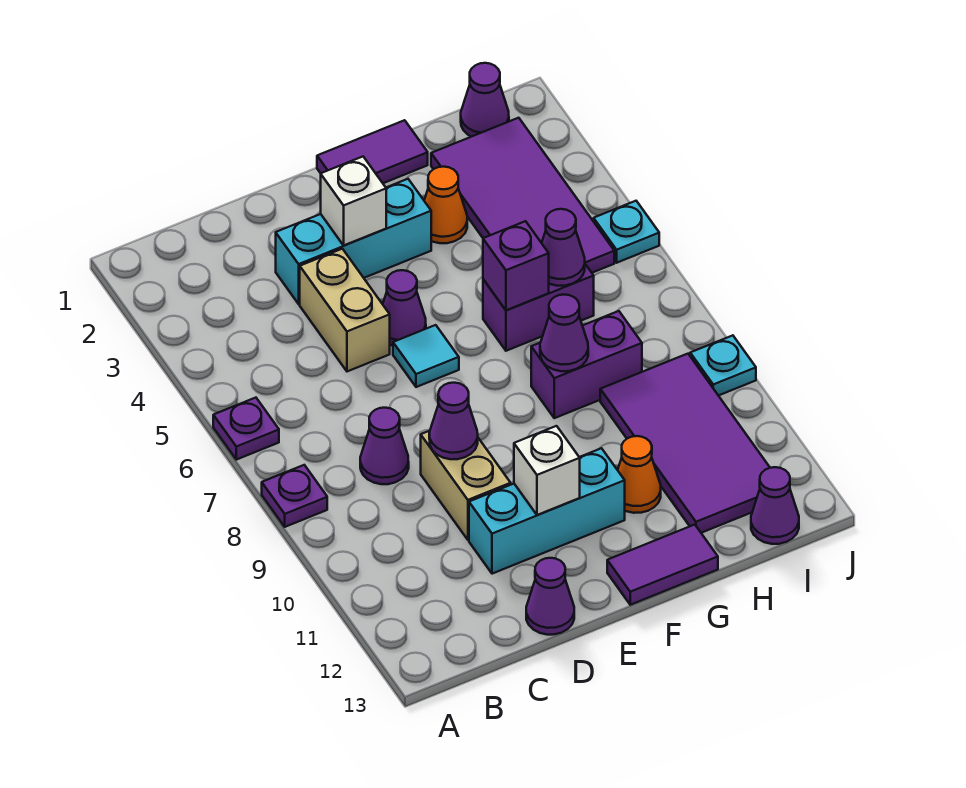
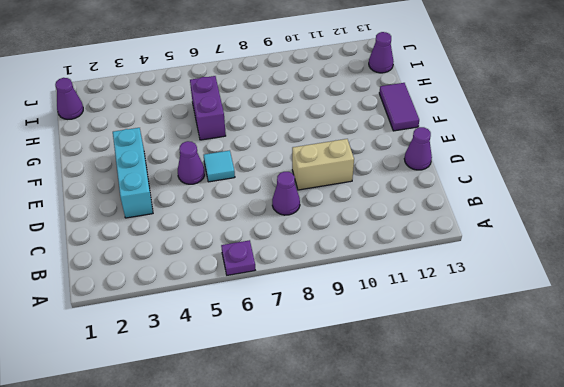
none -> purple plate A8 level 1
none -> tan brick D4:D5 level 1
none -> cyan brick D11:F11 level 1

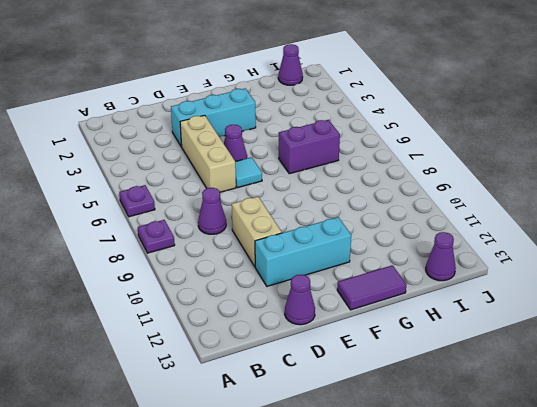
tan brick D4:D6 level 1 -> tan brick D4:D5 level 1
none -> purple tile F1:G1 level 1
none -> orange cone G3 level 1
none -> purple brick G8:H8 level 1

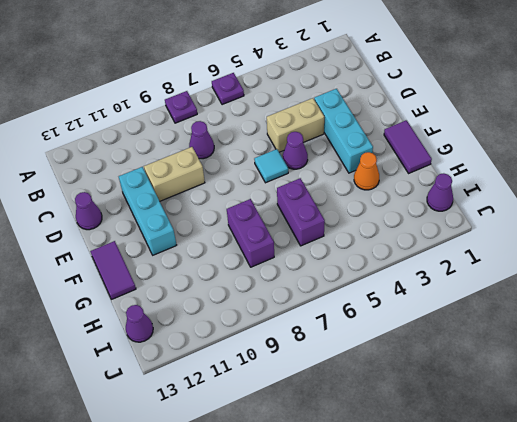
none -> orange cone G11 level 1
none -> purple tile H2:I5 level 1
none -> purple tile H9:I12 level 1

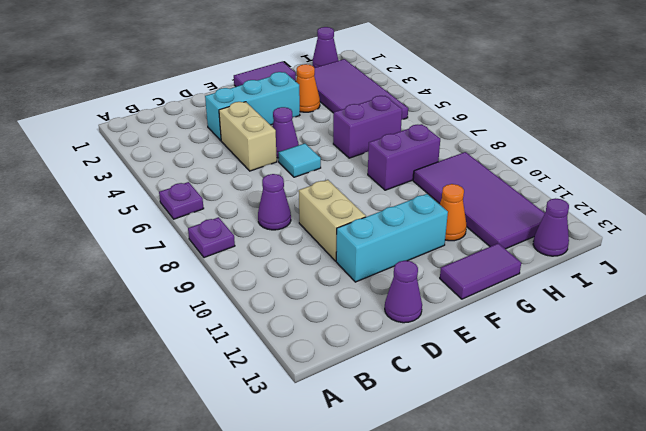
none -> cyan plate J5 level 1
none -> cyan plate J9 level 1
none -> purple cone D9 level 2

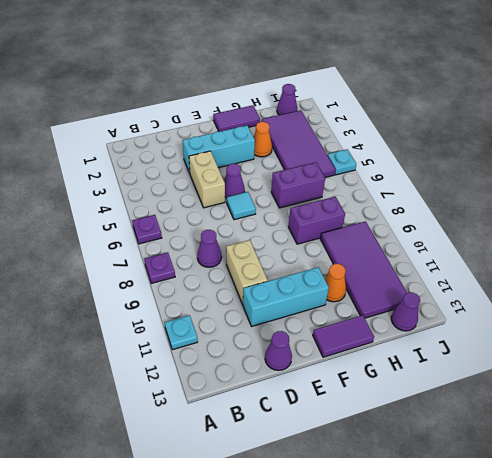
cyan plate A11 level 1 -> cyan plate J9 level 1
none -> purple cone D9 level 2
none -> white brick E3 level 2
none -> white brick E11 level 2

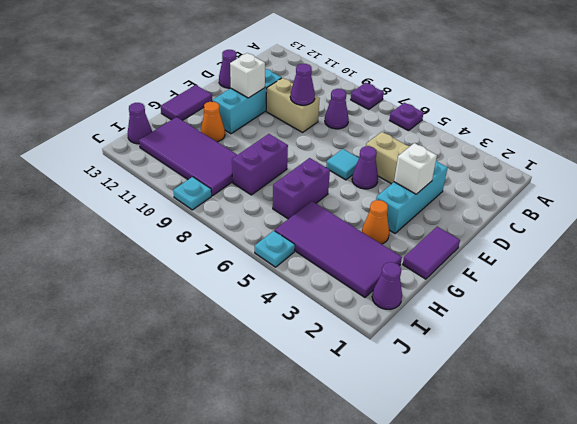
none -> purple brick G6 level 2
none -> purple cone G8 level 2
none -> purple cone H6 level 2

